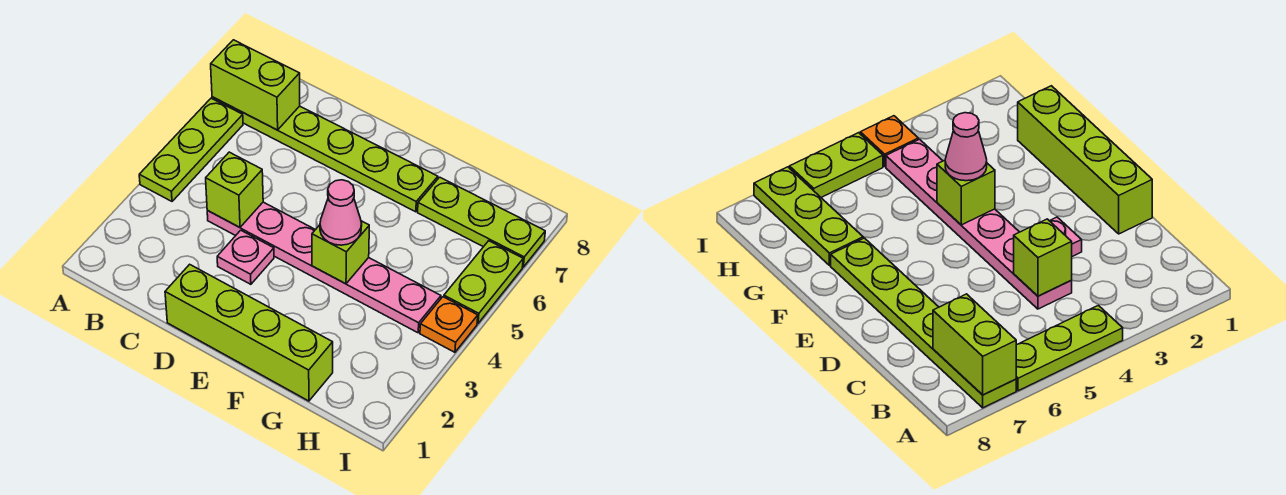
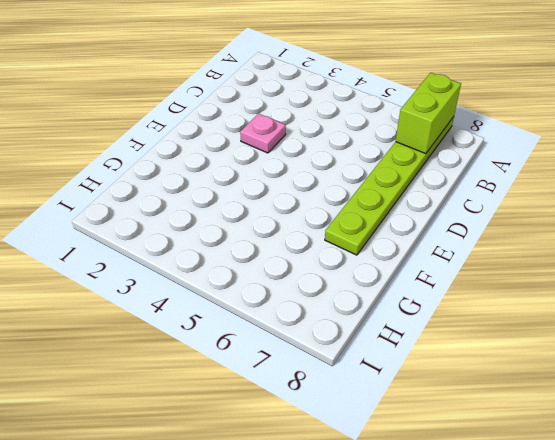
none -> lime plate A4:A6 level 1
none -> pink plate C4:H4 level 1
none -> lime brick D1:G1 level 1

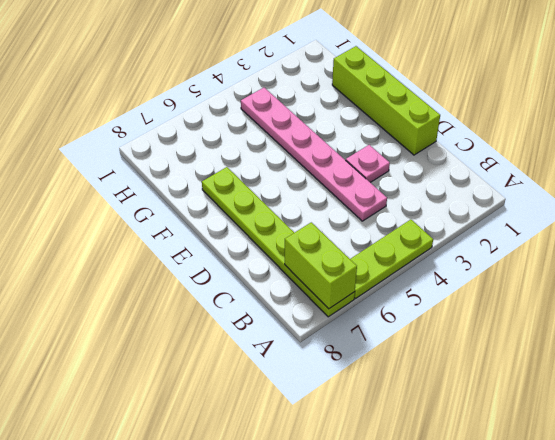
none -> lime plate G7:I7 level 1
none -> orange plate I4 level 1
none -> lime plate I5:I6 level 1

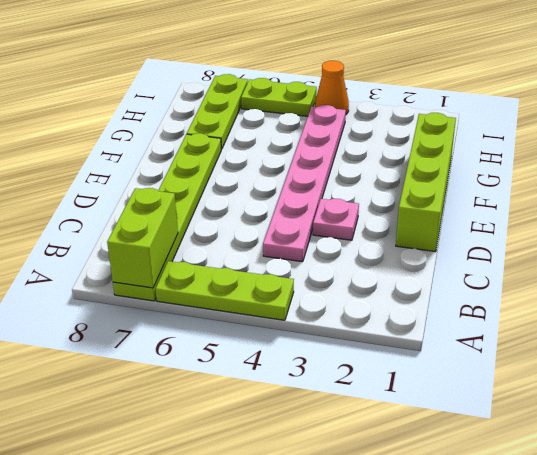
orange cone I4 level 1 -> orange plate I4 level 1
none -> lime brick C4 level 2
none -> lime brick F4 level 2
none -> pink cone F4 level 3

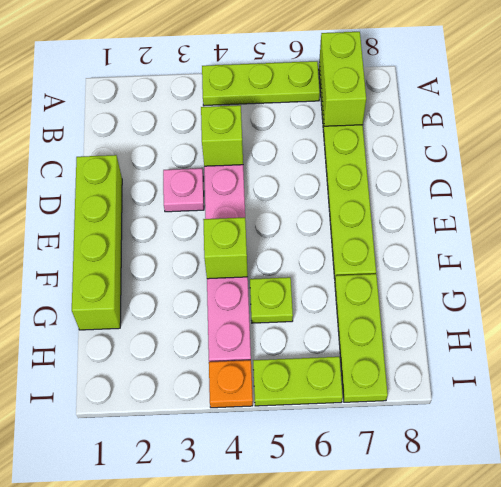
lime plate G5 level 1 -> none
none -> pink cone F4 level 3

